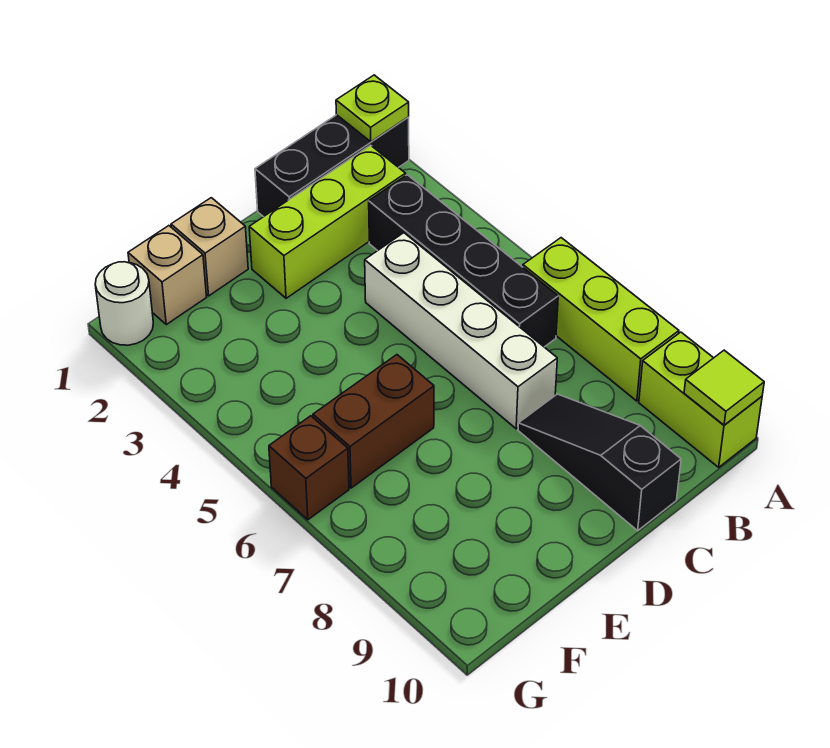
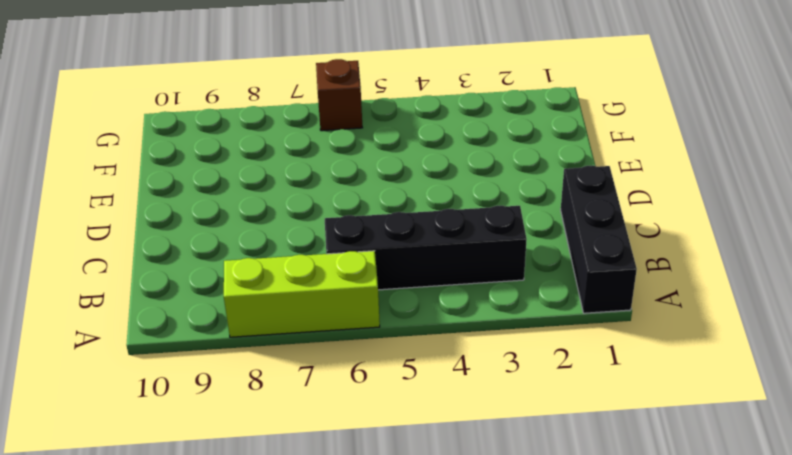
none -> lime brick A9:A10 level 1
none -> lime brick B2:D2 level 1
none -> white brick C4:C7 level 1

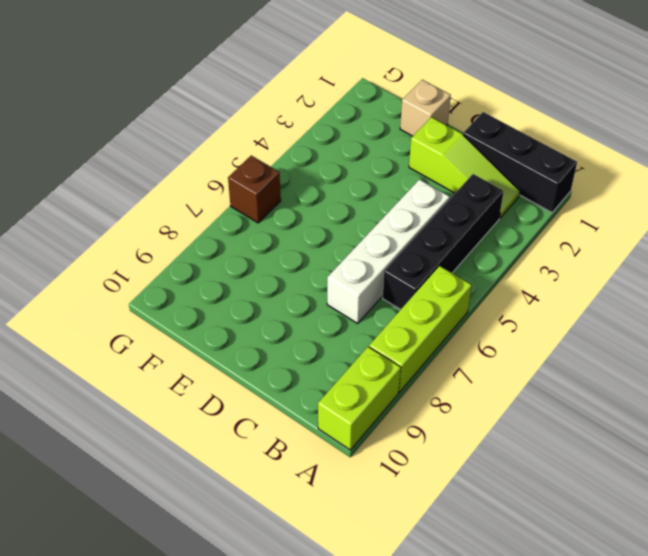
lime slope B2:D2 level 1 top D -> lime brick B2:D2 level 1
none -> black slope C8:C10 level 1 top 10
none -> brown brick E6:F6 level 1
none -> tan brick F1 level 1

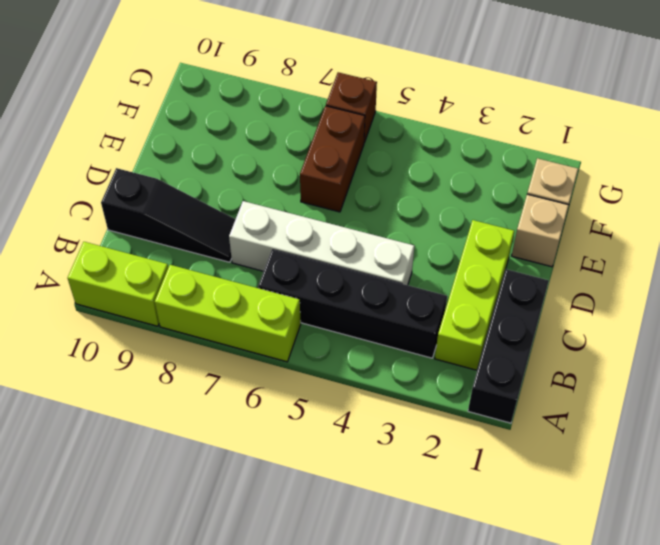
none -> white round brick G1 level 1
none -> lime plate A1 level 2
none -> lime tile A10 level 2

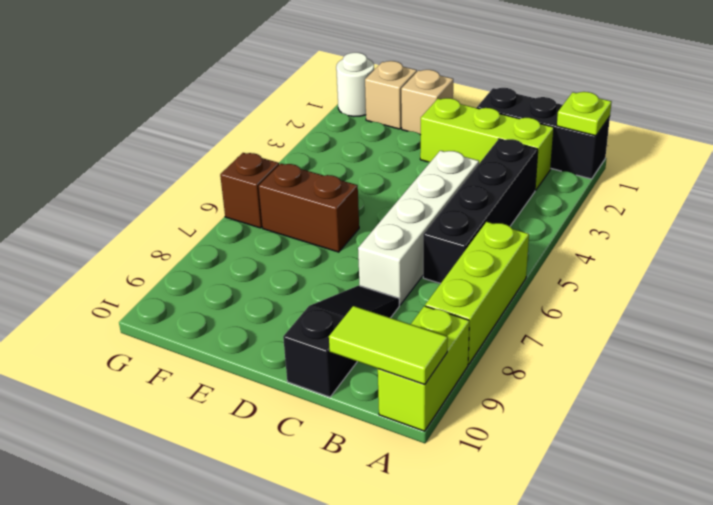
lime tile A10:B10 level 2 -> lime tile A10 level 2

